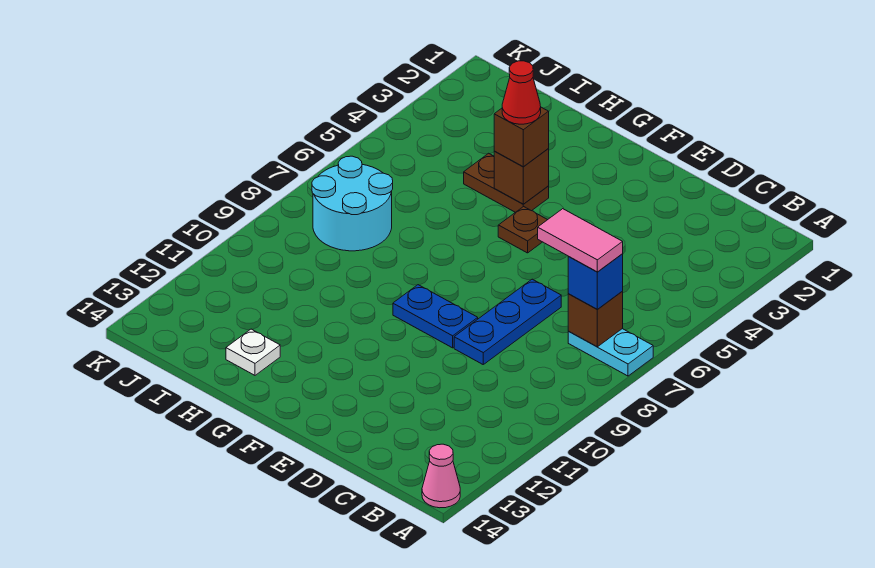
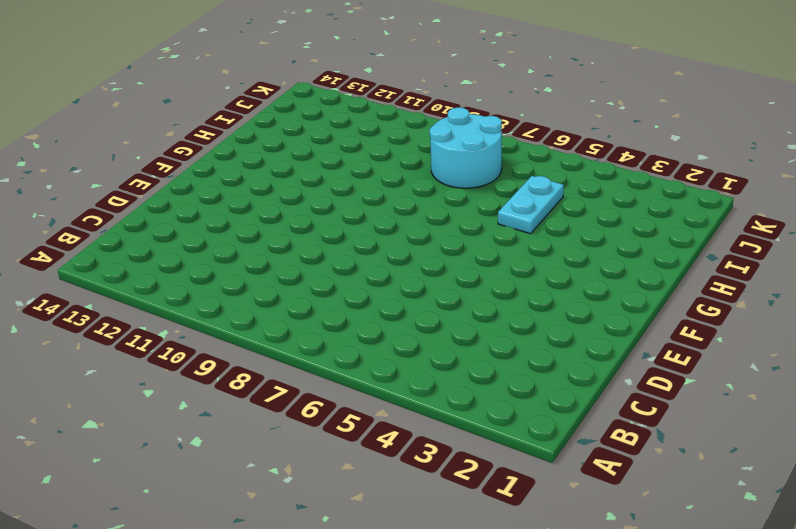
cyan plate H5:I5 level 1 -> cyan plate A7:B7 level 1
none -> pink cone A14 level 1
none -> blue plate D7:D9 level 1
none -> blue plate E9:F9 level 1

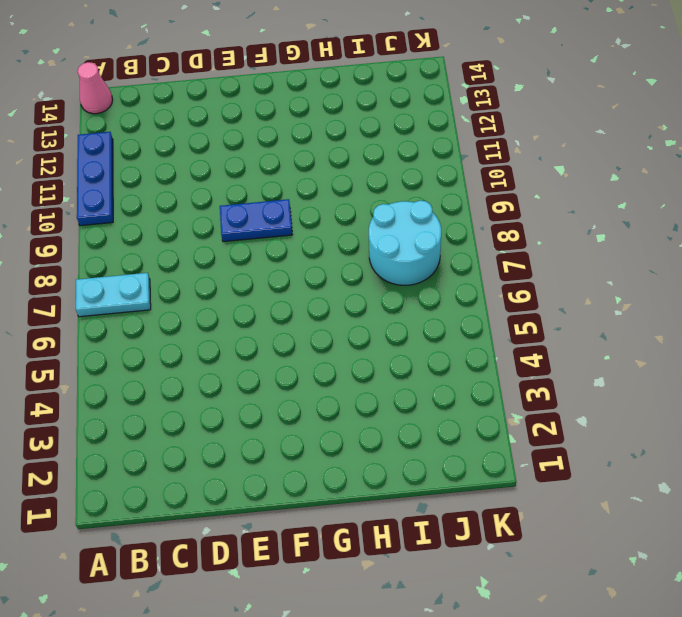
blue plate A10:A12 level 1 -> blue plate D7:D9 level 1
none -> brown plate F5 level 1
none -> brown plate G4:H4 level 1
none -> white plate H13 level 1

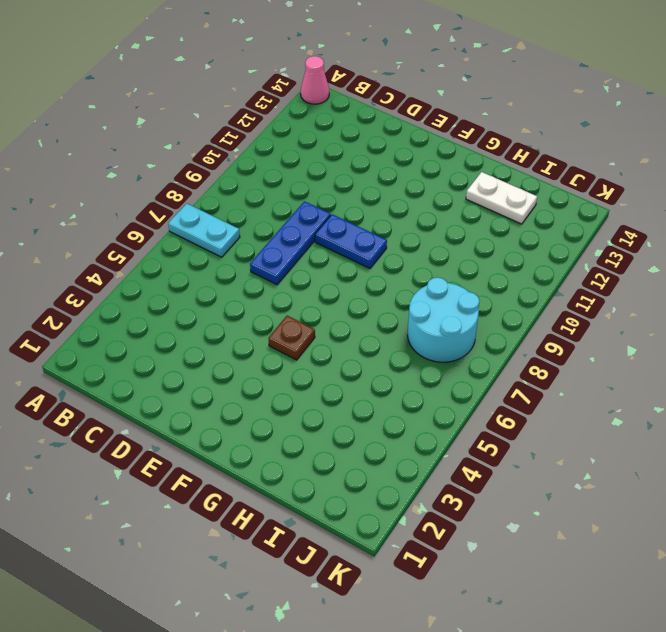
white plate H13:I13 level 1 -> white plate H13 level 1
none -> brown plate G4:H4 level 1
none -> brown brick B7 level 2
none -> brown brick G4 level 2

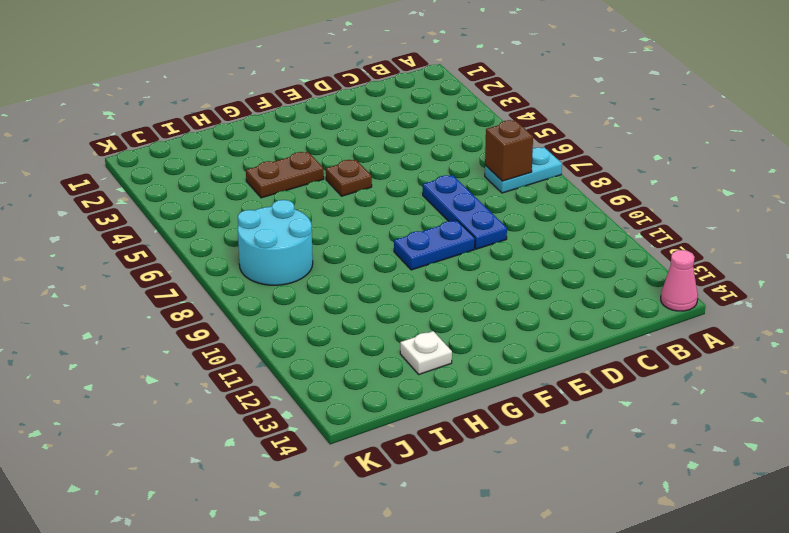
none -> brown brick G4 level 2
none -> blue brick B7 level 3
none -> brown brick G4 level 3

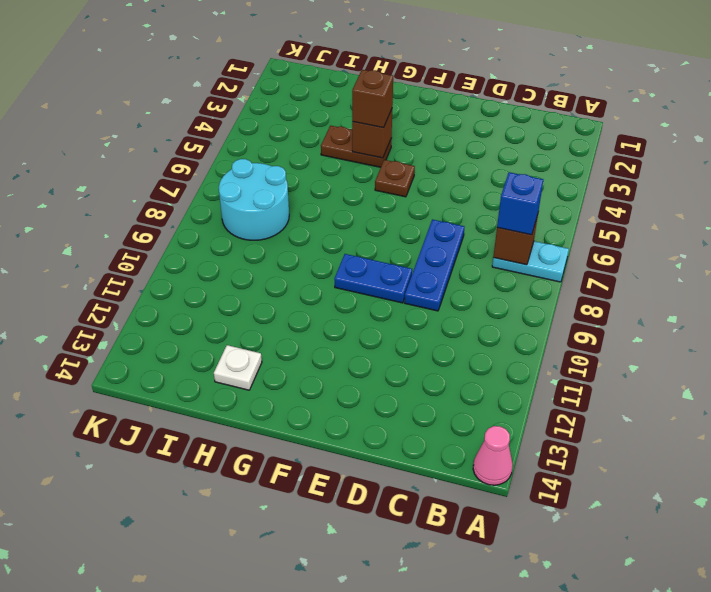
none -> pink tile B7:C7 level 4
none -> red cone G4 level 4

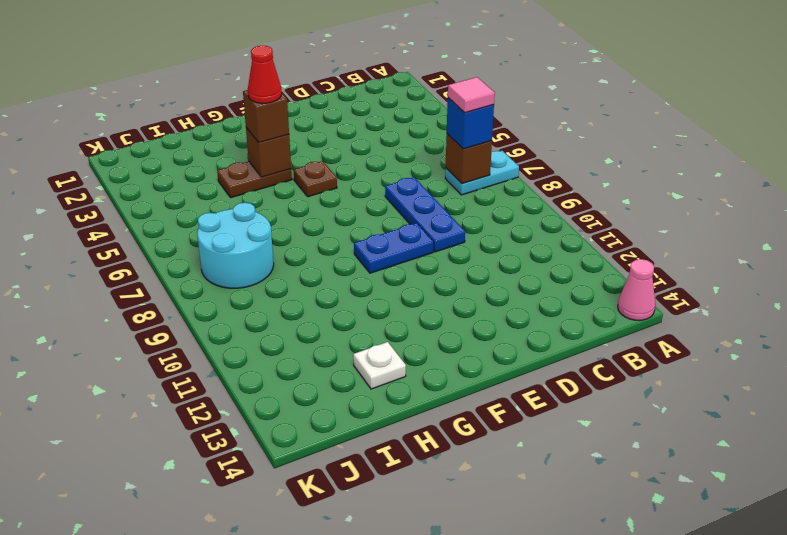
pink tile B7 level 4 -> pink tile B7:C7 level 4

